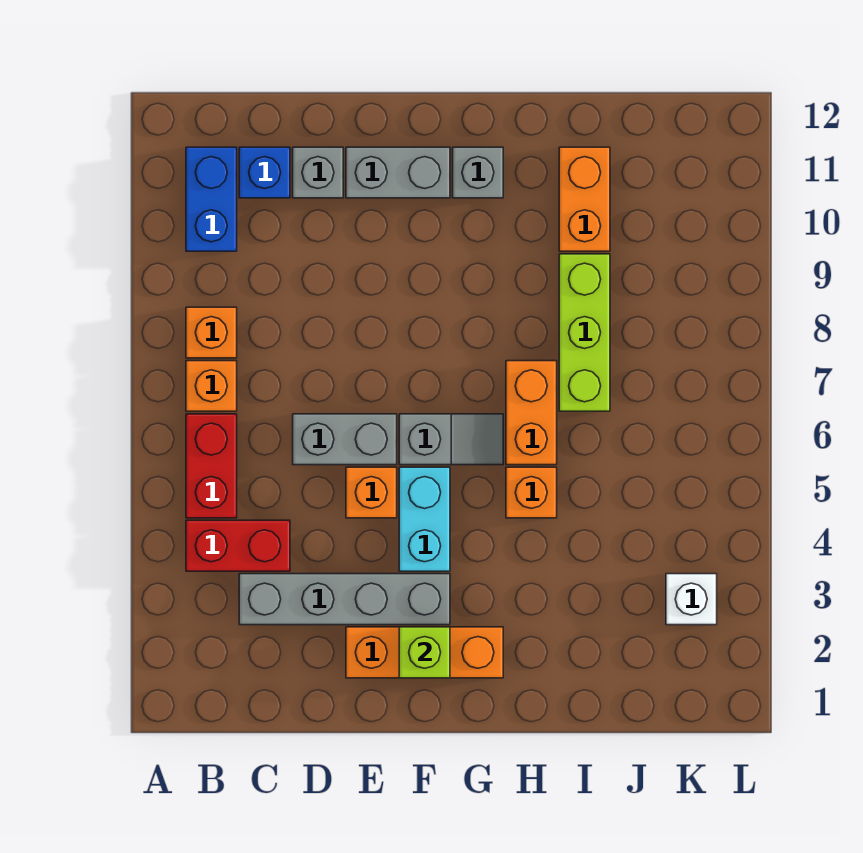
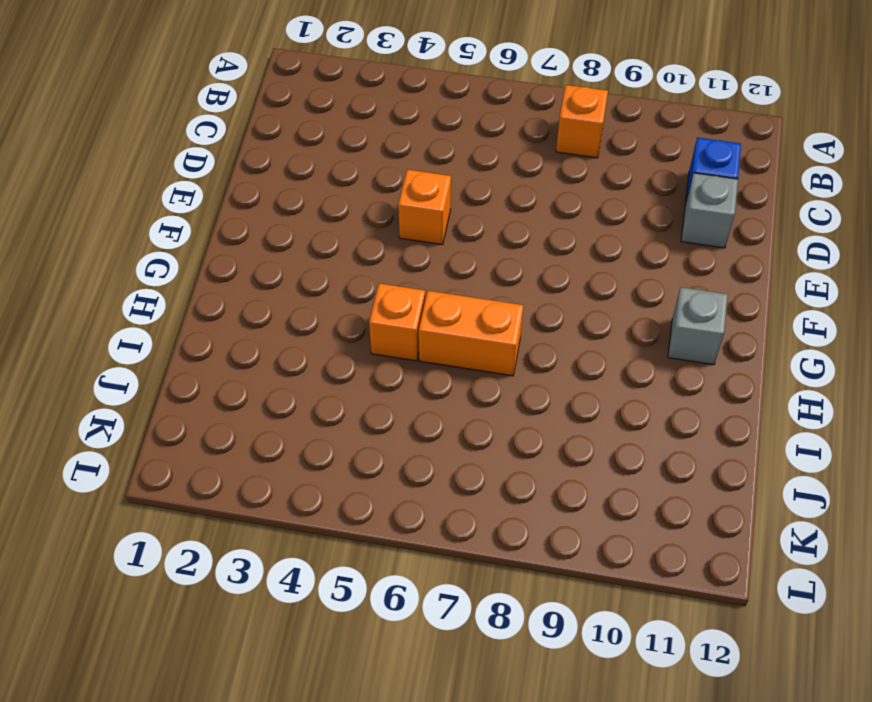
none -> red brick B4:C4 level 1
none -> red brick B5:B6 level 1
none -> orange brick B7 level 1

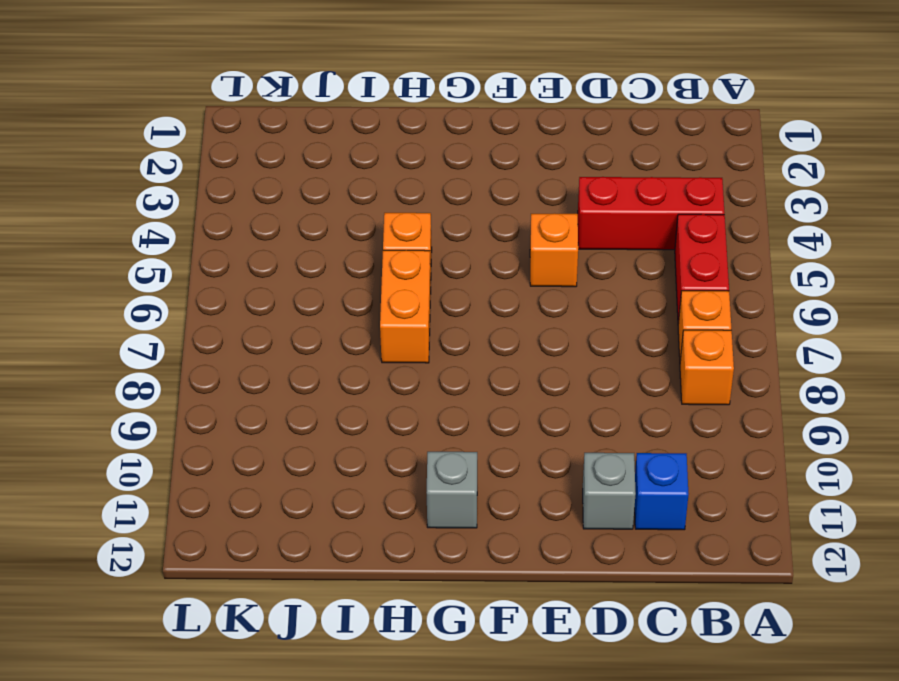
red brick B4:D4 level 1 -> red brick B4:C4 level 1
none -> blue brick B10:B11 level 1
none -> grey brick C3:F3 level 1
none -> grey brick D6:E6 level 1

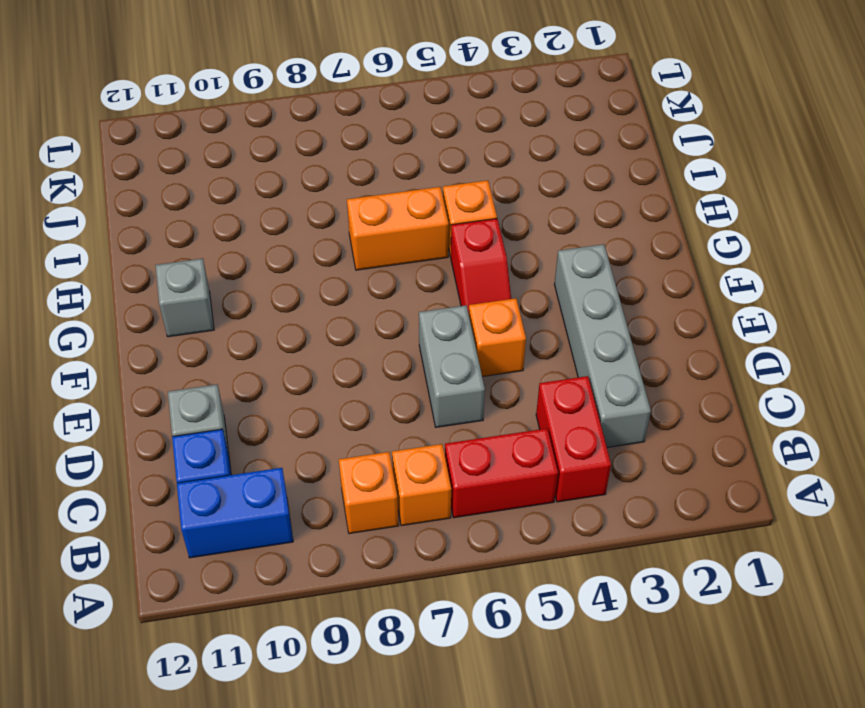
red slope F5:G5 level 1 top G -> cyan brick F4:F5 level 1
none -> orange brick E2:G2 level 1
none -> grey brick E11:F11 level 1
none -> grey slope F6:G6 level 1 top F

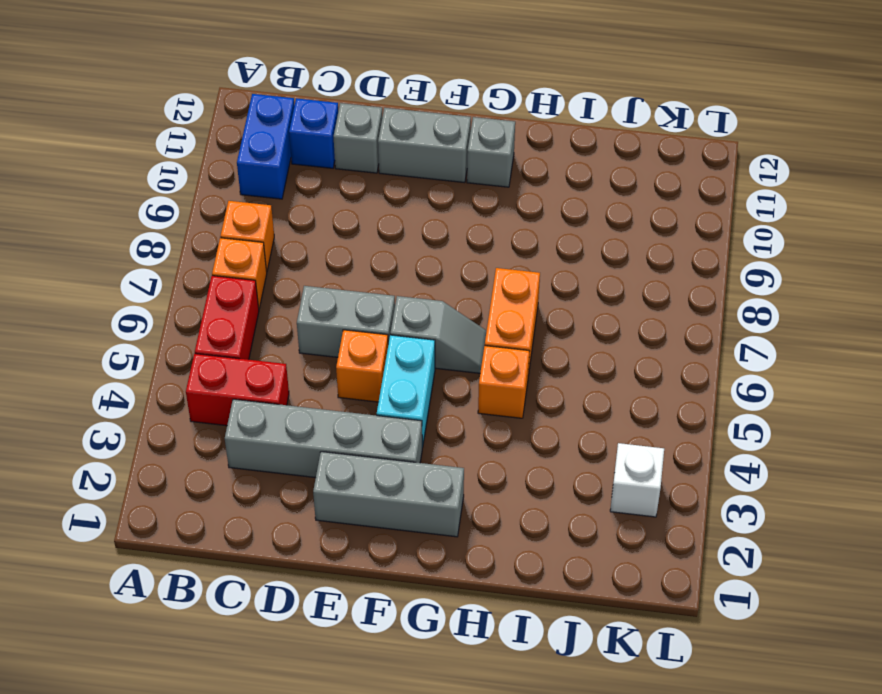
grey brick E2:G2 level 1 -> orange brick E2:G2 level 1
none -> lime brick I7:I9 level 1
none -> orange brick I10:I11 level 1
none -> lime brick F2 level 2

